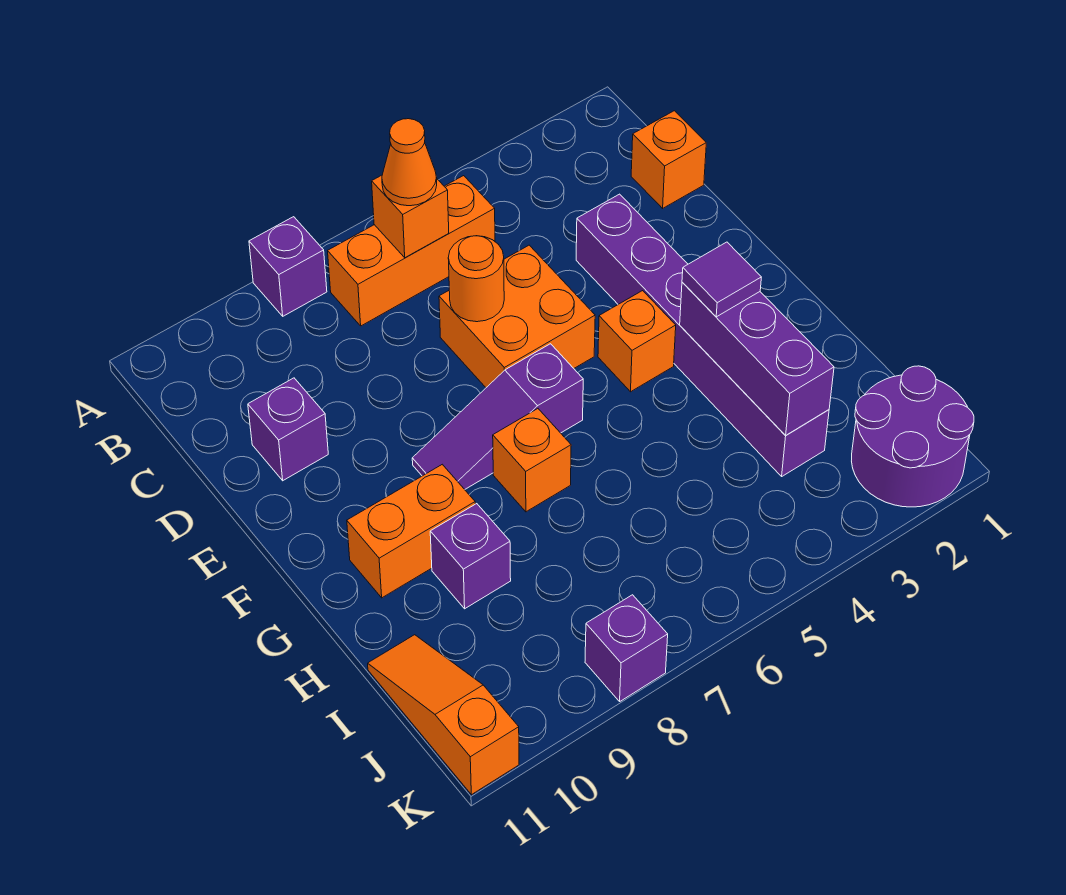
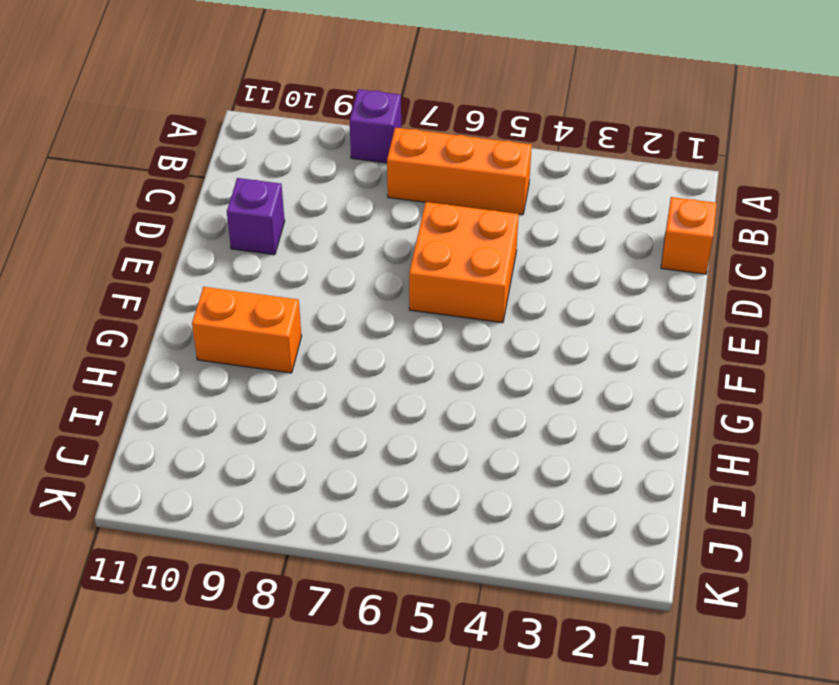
none -> purple brick D3:I3 level 1
none -> orange brick F4 level 1
none -> purple slope F6:F8 level 1 top 6

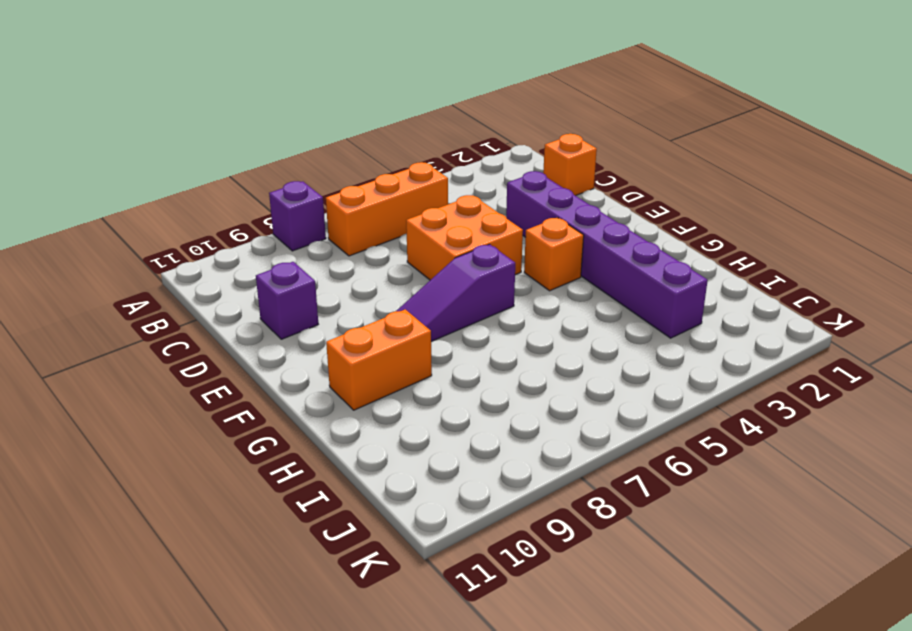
none -> orange brick G7 level 1
none -> purple brick H9 level 1
none -> orange slope I11:K11 level 1 top K

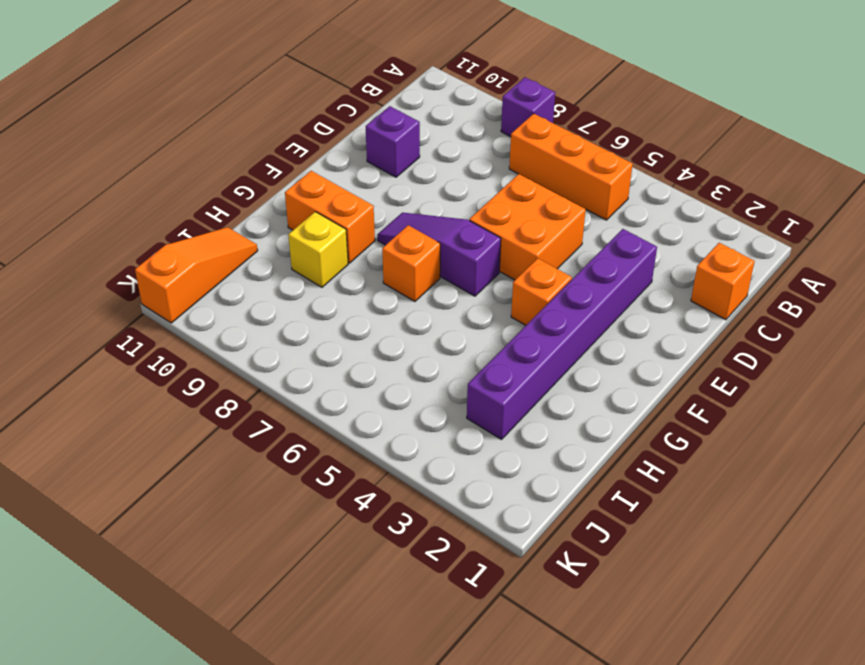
yellow brick H9 level 1 -> purple brick H9 level 1
none -> purple round brick J1:K2 level 1
none -> purple brick K8 level 1
none -> orange brick B6 level 2

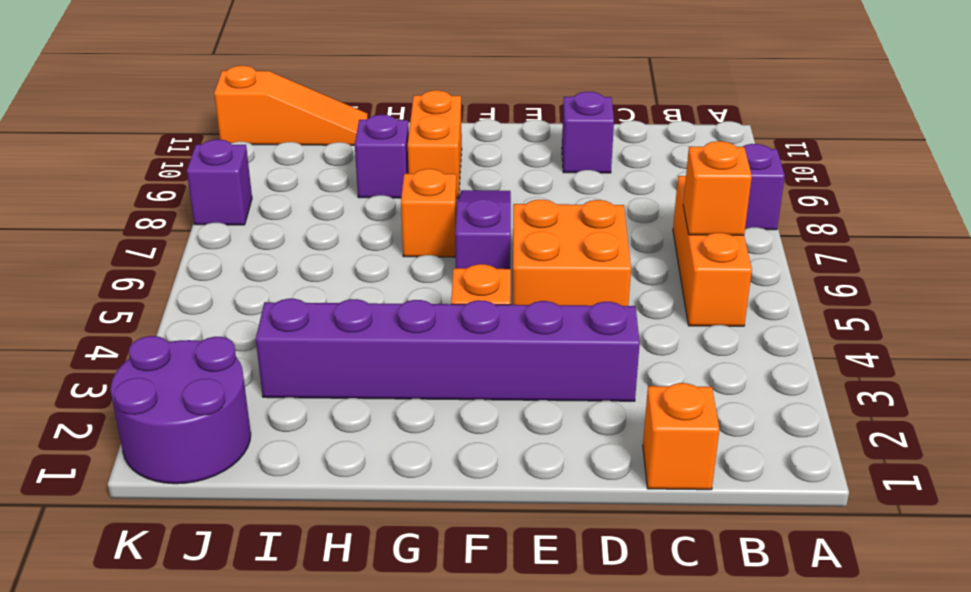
none -> orange round brick D6 level 2
none -> purple brick G3:I3 level 2
none -> orange cone B6 level 3

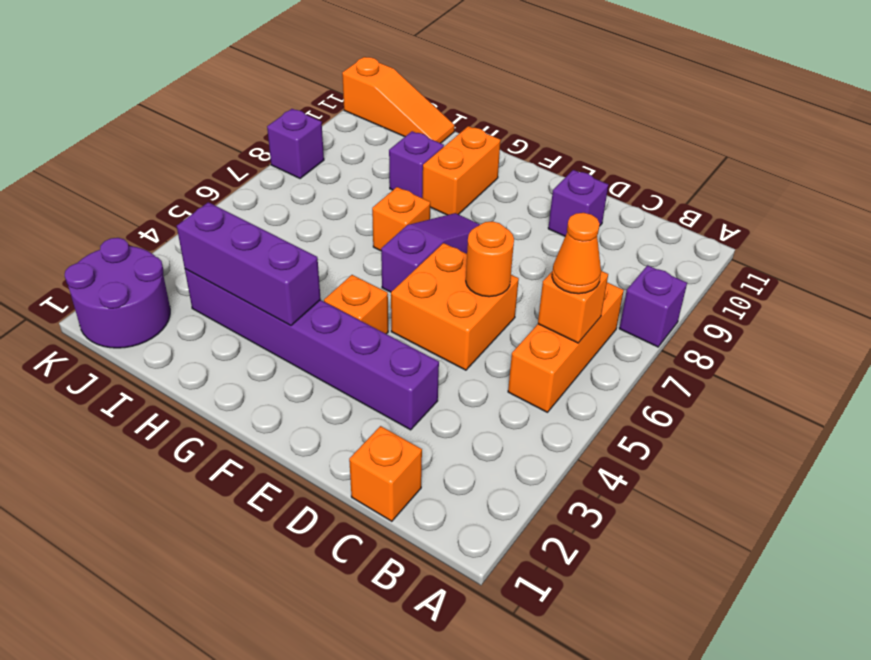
none -> purple tile G3 level 3

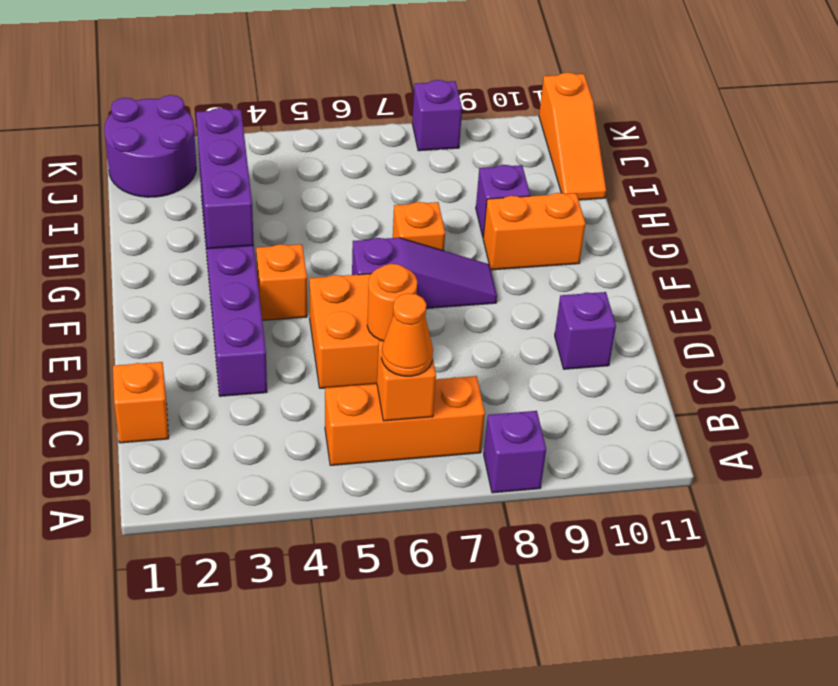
none -> purple tile G3 level 3

